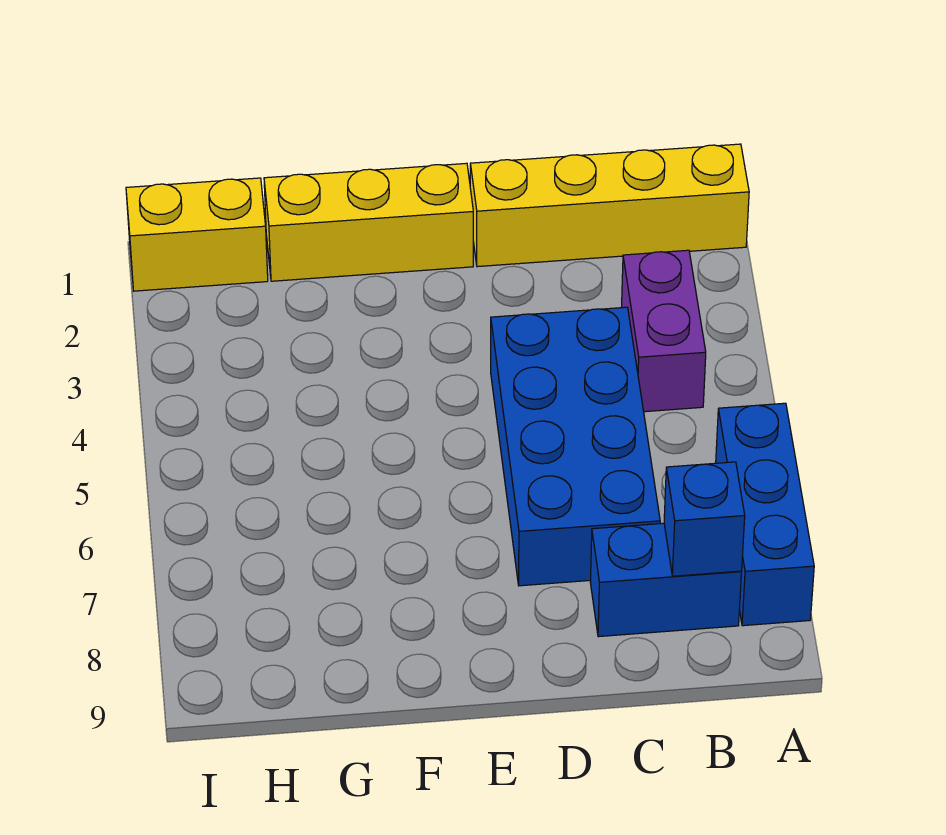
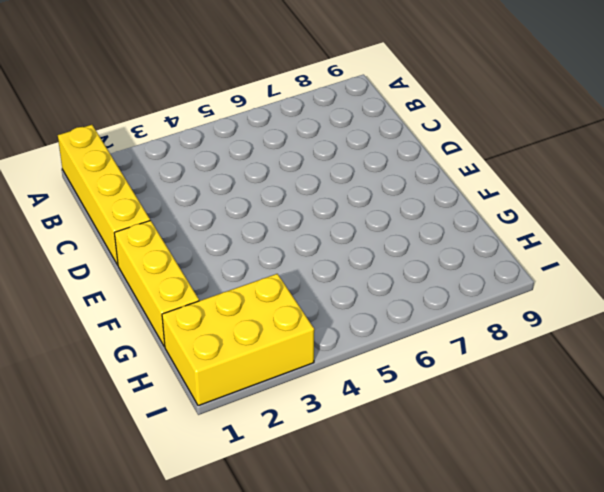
yellow brick H1:I3 level 1 -> yellow brick H1:I1 level 1
none -> blue brick A6:A8 level 1
none -> purple brick B3:B4 level 1

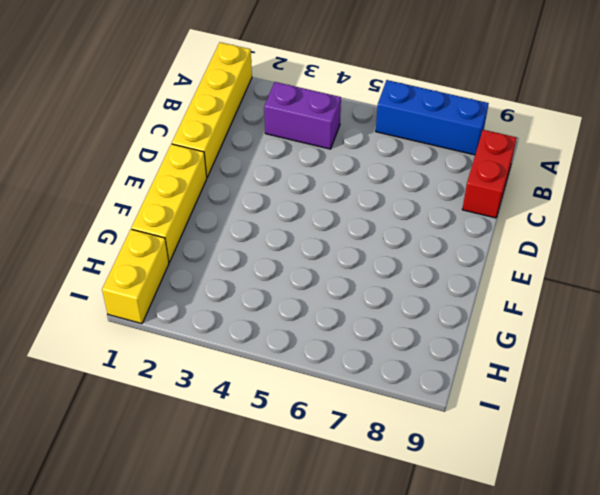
red brick B9:C9 level 1 -> none
none -> blue brick B8:C8 level 1
none -> blue brick C4:D7 level 1

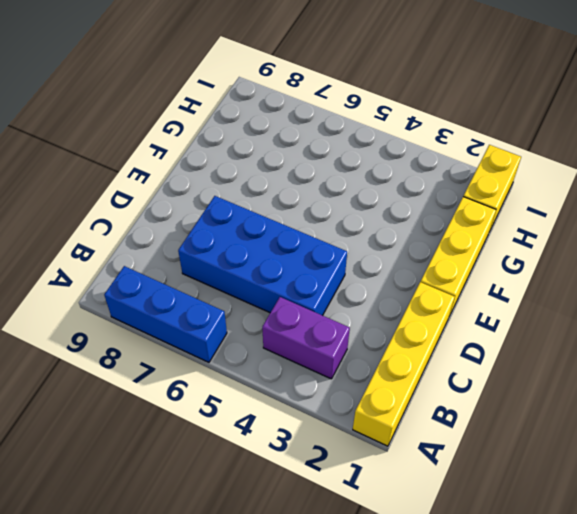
none -> blue brick B8:C8 level 1
none -> blue brick B8 level 2

